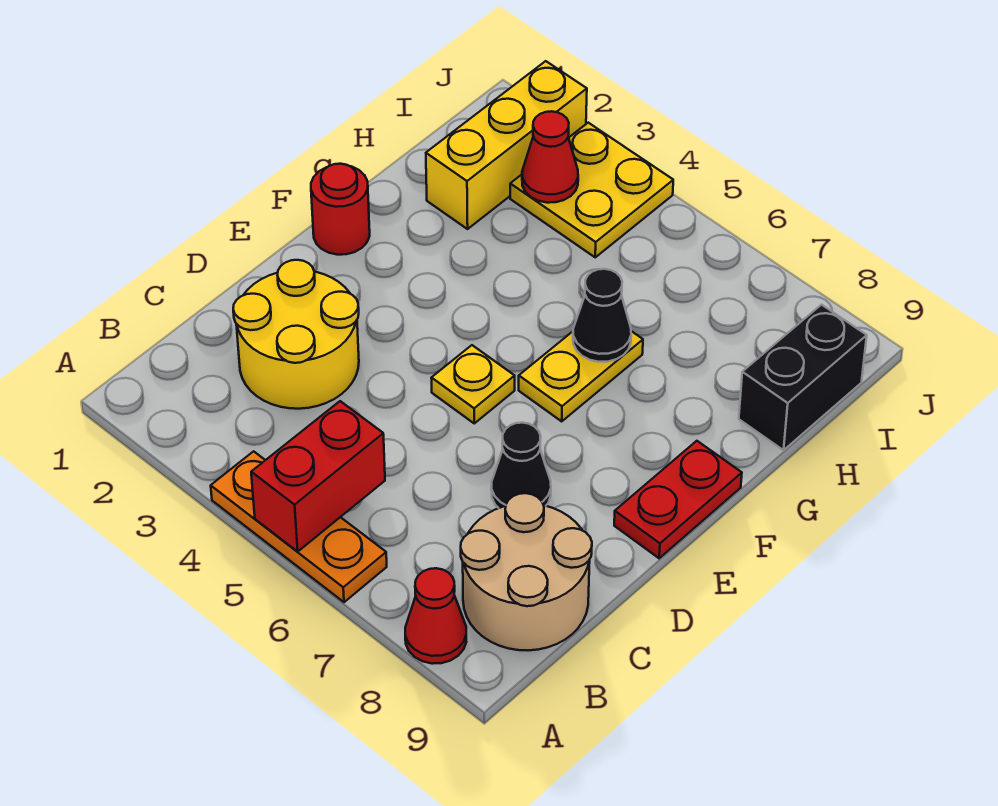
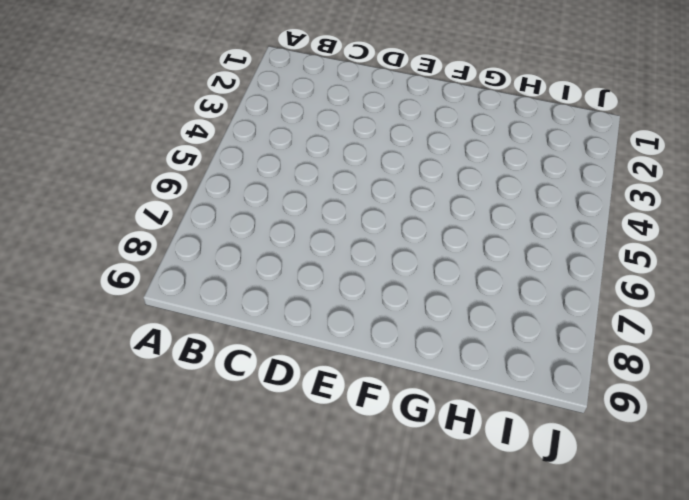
none -> orange plate A4:A6 level 1
none -> red cone A8 level 1
none -> tan round brick B8:C9 level 1

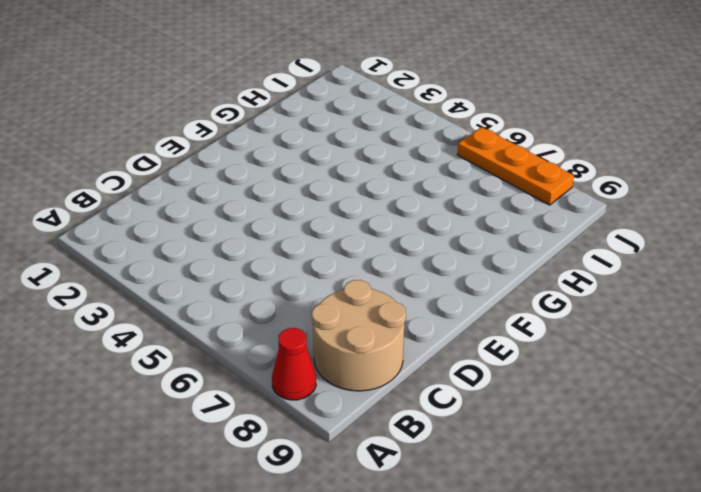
orange plate J6:J8 level 1 -> orange plate A4:A6 level 1
none -> yellow round brick C2:D3 level 1
none -> black cone D7 level 1
none -> yellow plate E5 level 1

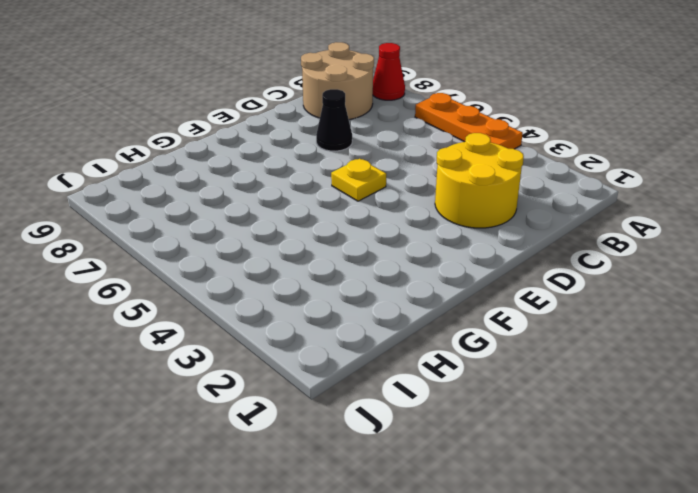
none -> red plate E9:F9 level 1
none -> red round brick F1 level 1
none -> yellow plate F6:G6 level 1

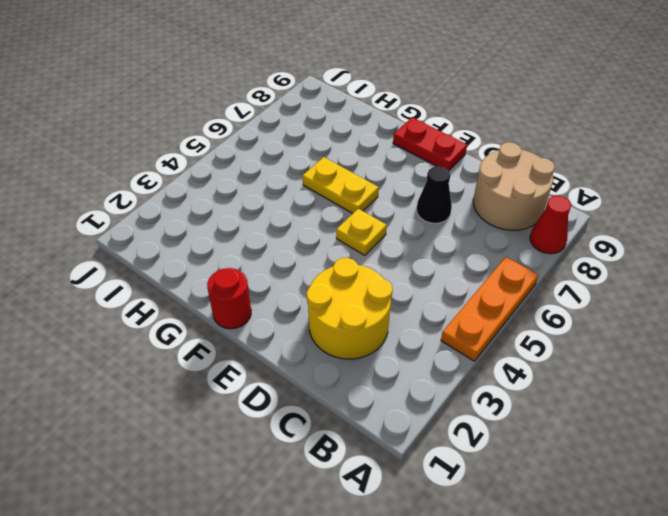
none -> yellow brick H2:J2 level 1
none -> black brick H9:I9 level 1
none -> yellow plate I3:J4 level 1

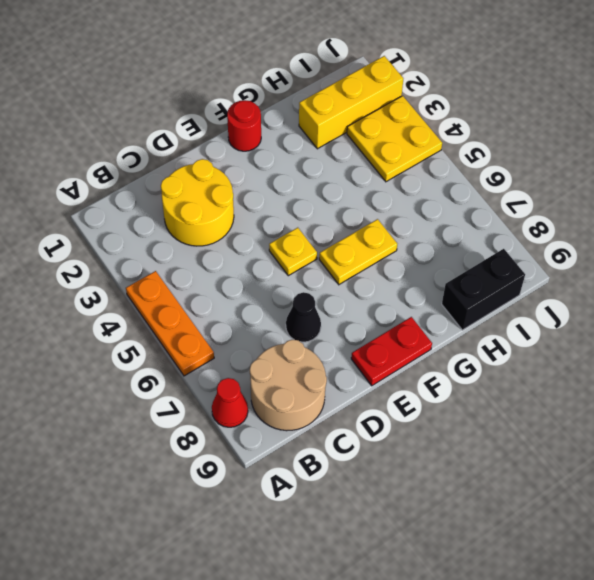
none -> red brick A5:B5 level 2
none -> black cone G6 level 2
none -> red cone I3 level 2

